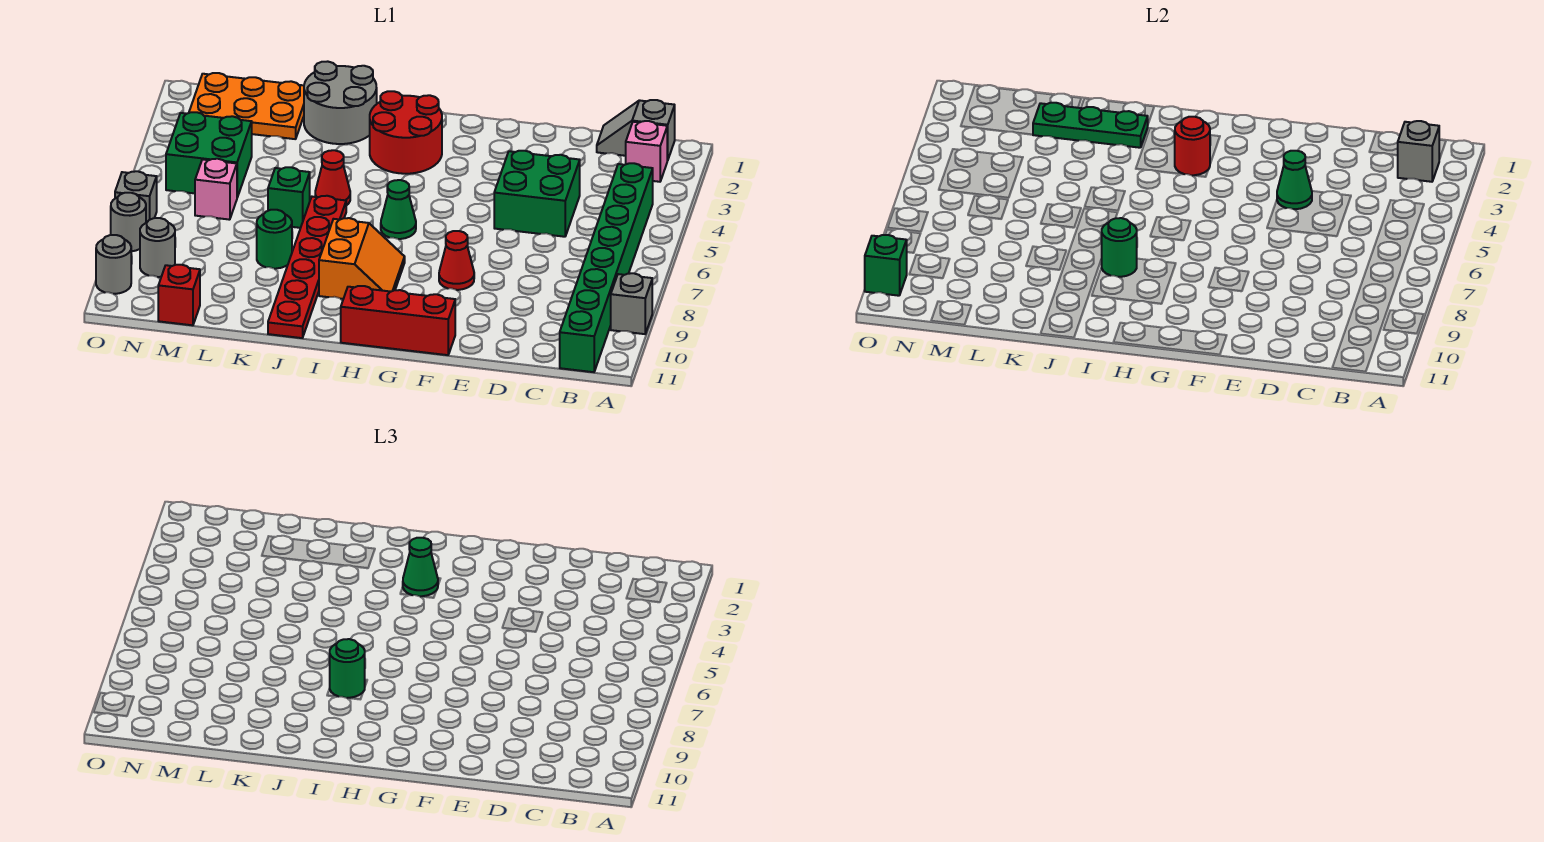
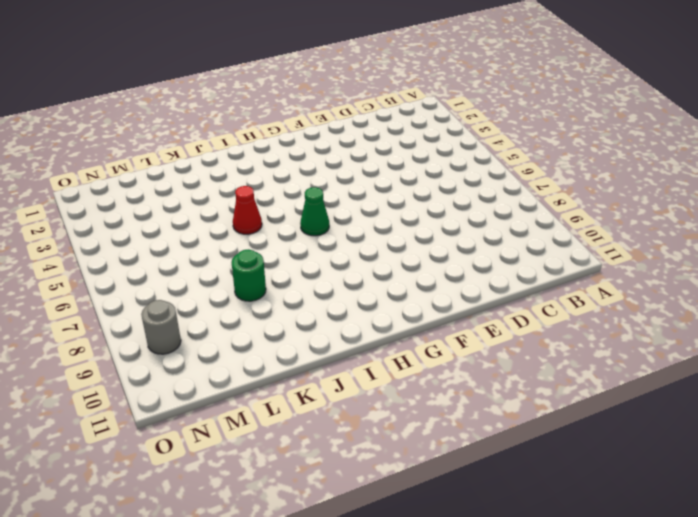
none -> grey brick A9 level 1
none -> grey slope B1:C1 level 1 top B
none -> pink brick B2 level 1
none -> green brick B4:B11 level 1

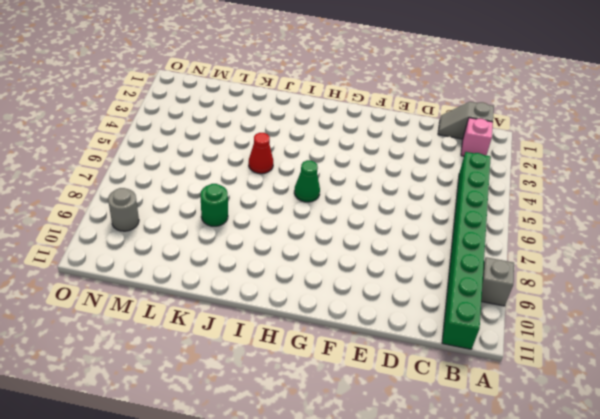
none -> green brick D4:E5 level 1
none -> red cone F8 level 1
none -> red brick F11:H11 level 1
none -> red round brick H2:I3 level 1

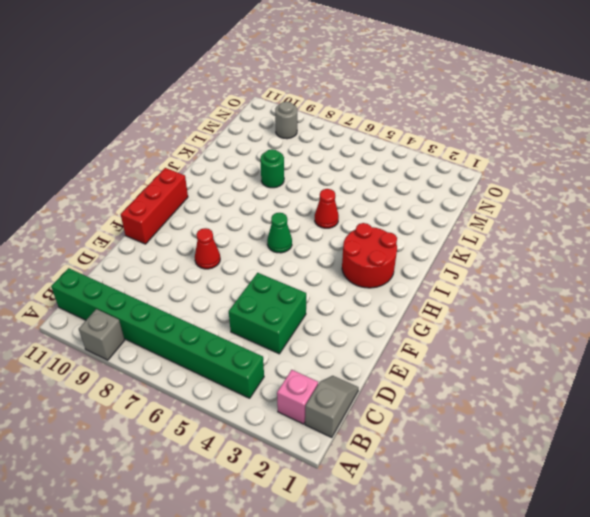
none -> orange slope H8:I9 level 1 top I
none -> grey round brick J1:K2 level 1
none -> red plate J6:J11 level 1
none -> green brick K6 level 1

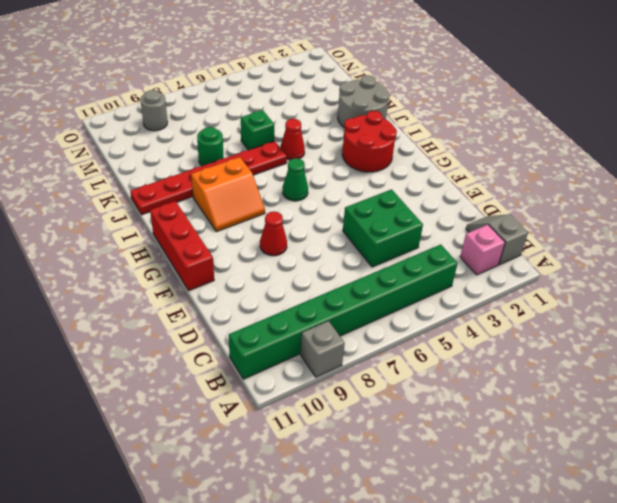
none -> orange plate L1:N2 level 1
none -> green brick M4:N5 level 1
none -> pink brick M6 level 1
none -> red brick M11 level 1

